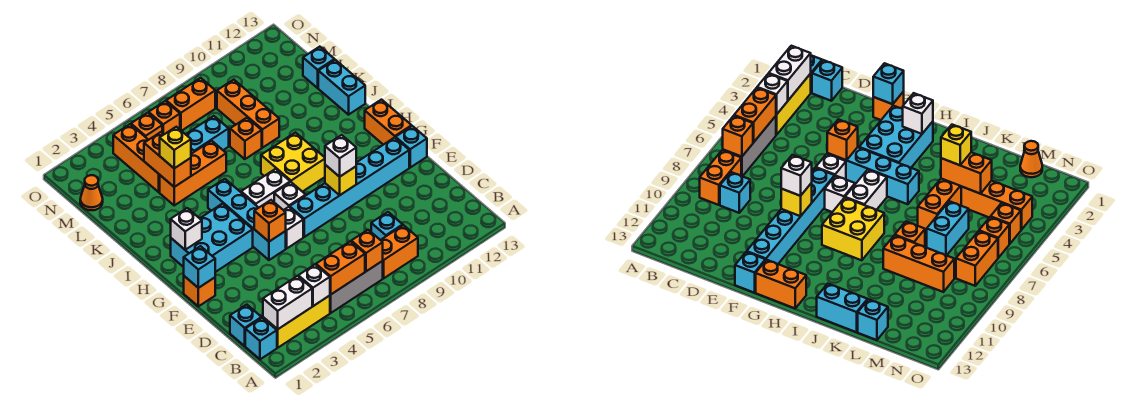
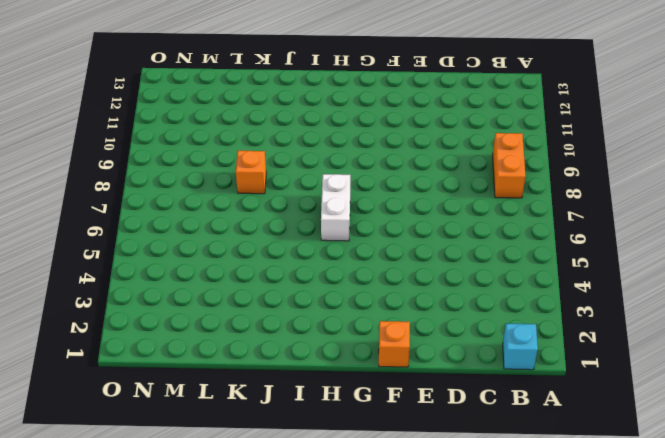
none -> yellow brick B2:B4 level 1
none -> grey brick B5:B7 level 1
none -> cyan brick C1 level 1
none -> cyan brick C9 level 1

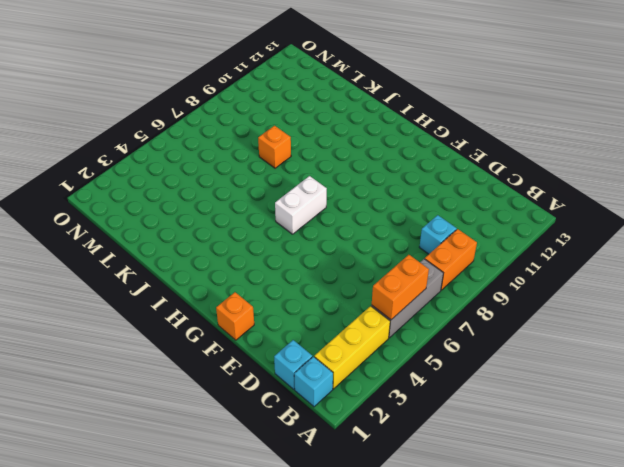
none -> cyan brick F5:I5 level 1
none -> white brick F6 level 1
none -> cyan brick F7:F12 level 1
none -> cyan brick F13 level 1

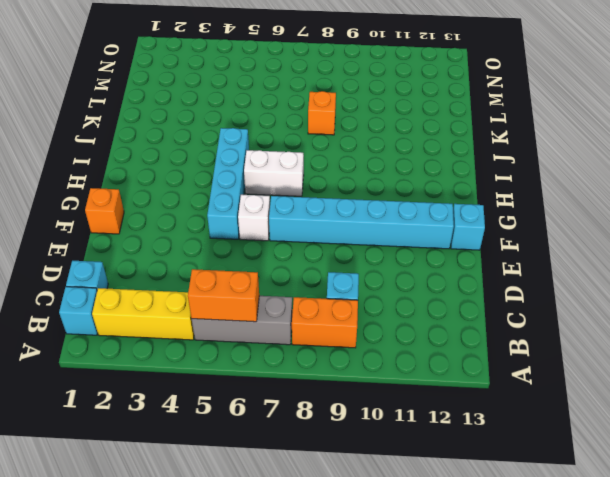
none -> cyan brick G2:H4 level 1
none -> white brick G7 level 1
none -> orange brick G13:H13 level 1
none -> yellow brick H8:I9 level 1

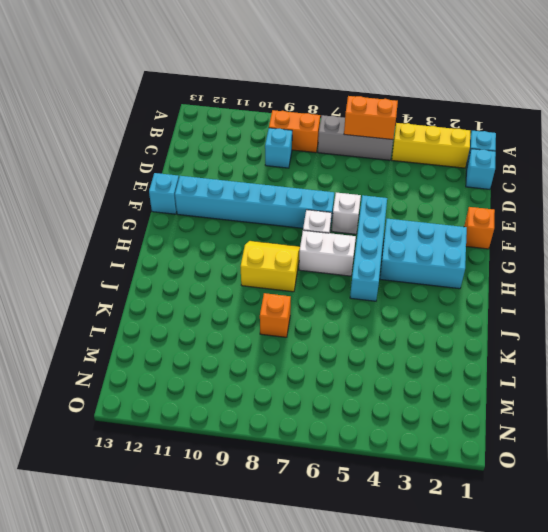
yellow slope H8:I9 level 1 top I -> yellow brick H8:I9 level 1
none -> orange brick G13:H13 level 1
none -> cyan brick J13:K13 level 1
none -> orange brick K4:K6 level 1
none -> orange brick K9:M9 level 1

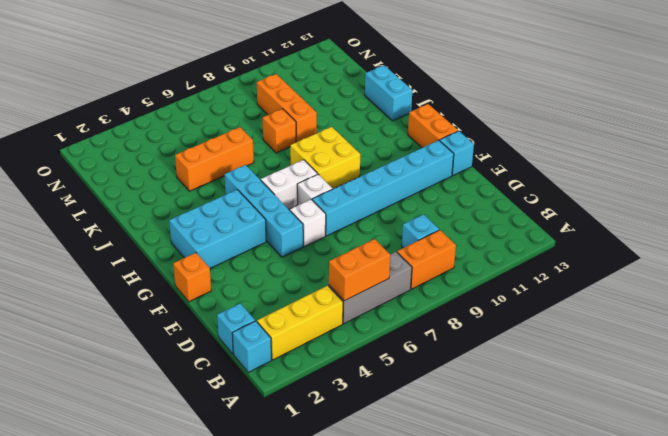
none -> orange brick L4:N4 level 1
none -> cyan brick L6:L7 level 1
none -> cyan brick L13 level 1
none -> orange cone M1 level 1

